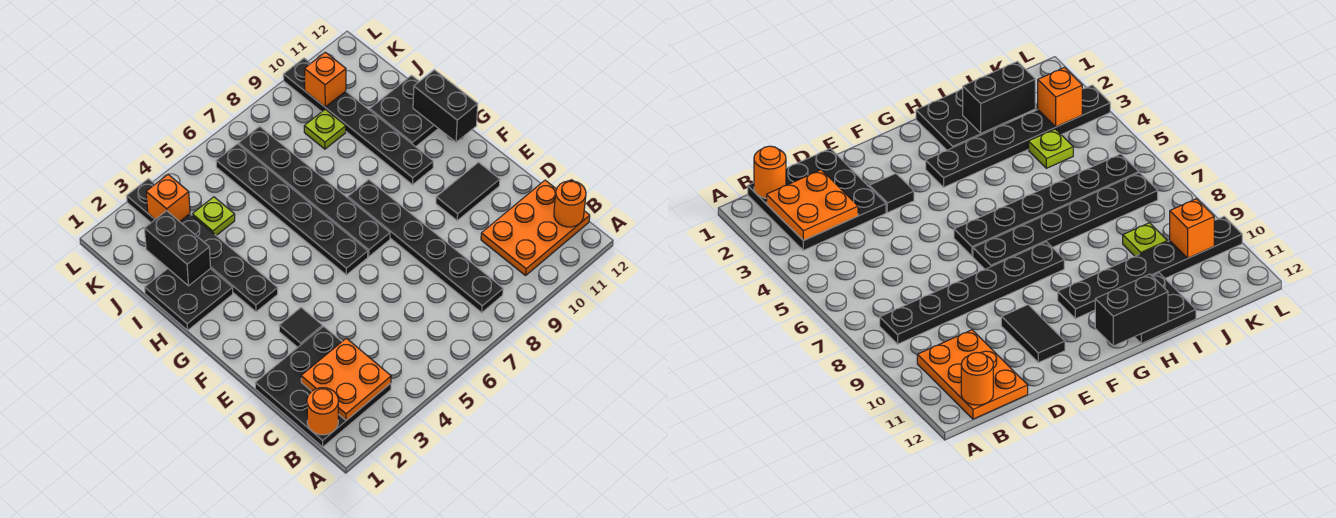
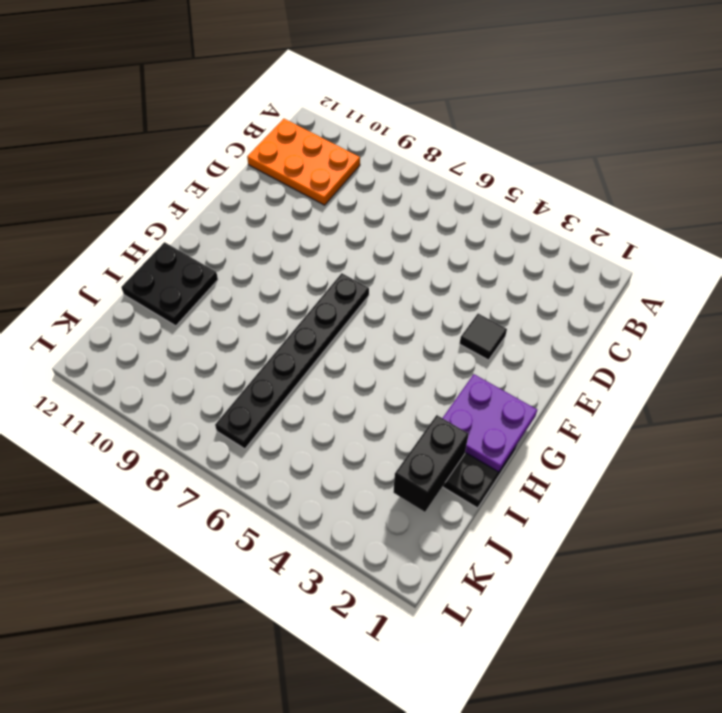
purple plate G1:H2 level 2 -> none
none -> black plate B1:D3 level 1
none -> black plate B8:G8 level 1
none -> black tile E10:E11 level 1

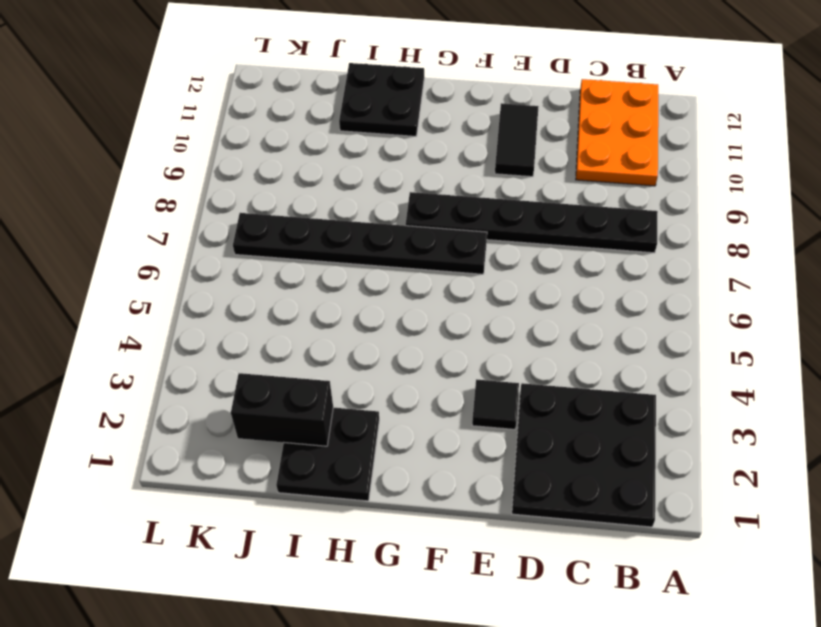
none -> black plate F6:K6 level 1
none -> black plate G3:L3 level 1
none -> black plate G10:L10 level 1

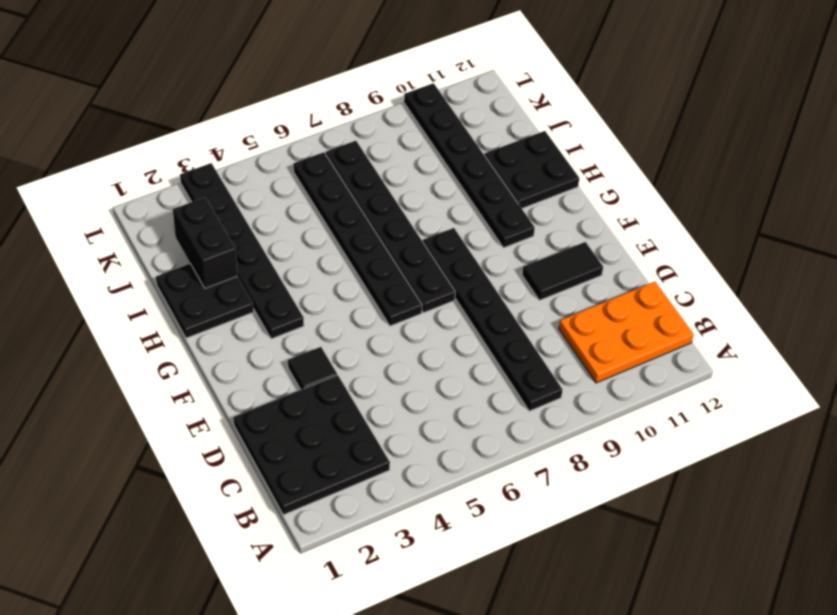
none -> lime plate J4 level 1
none -> lime plate J9 level 1
none -> orange round brick B1 level 2

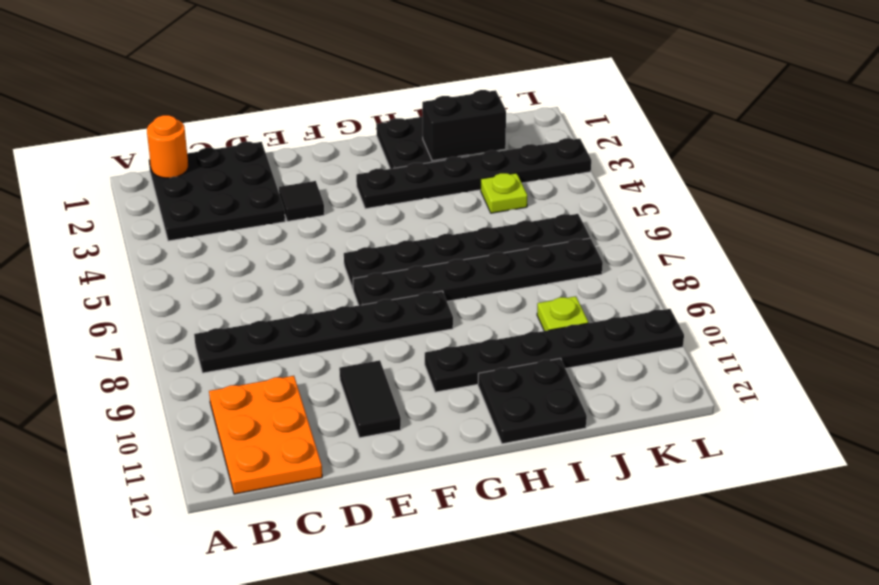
none -> orange plate B2:C3 level 2
none -> orange round brick B12 level 2
none -> black brick G12:H12 level 2

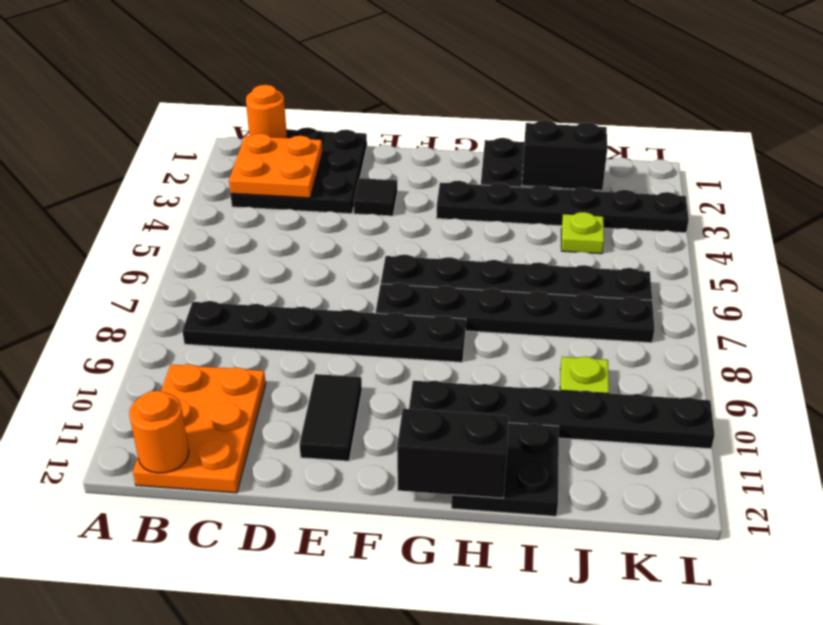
none -> orange brick K3 level 2
none -> orange brick K10 level 2

